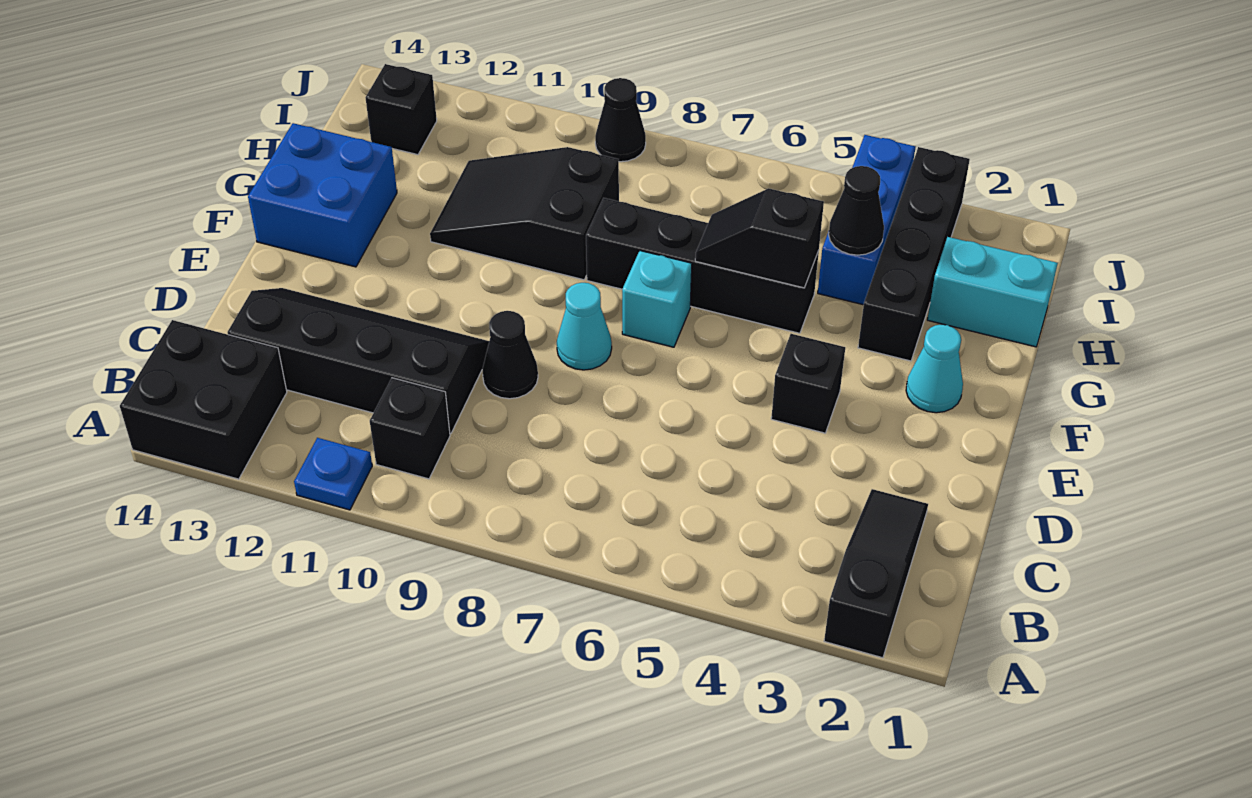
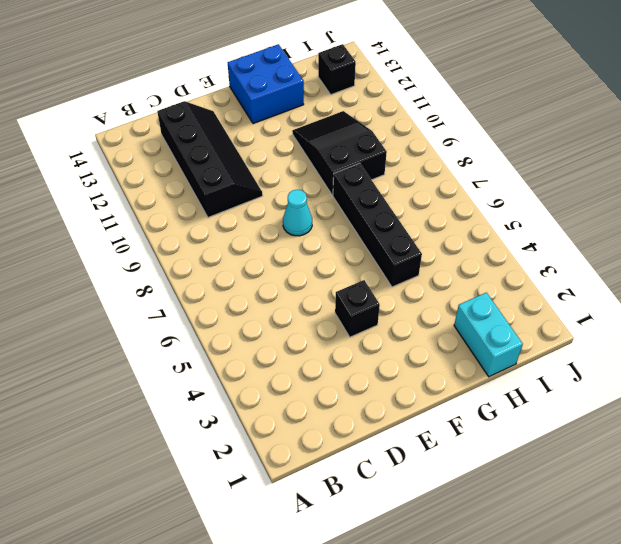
none -> black slope A2:C2 level 1 top A
none -> blue plate A11 level 1
none -> black brick A13:B14 level 1

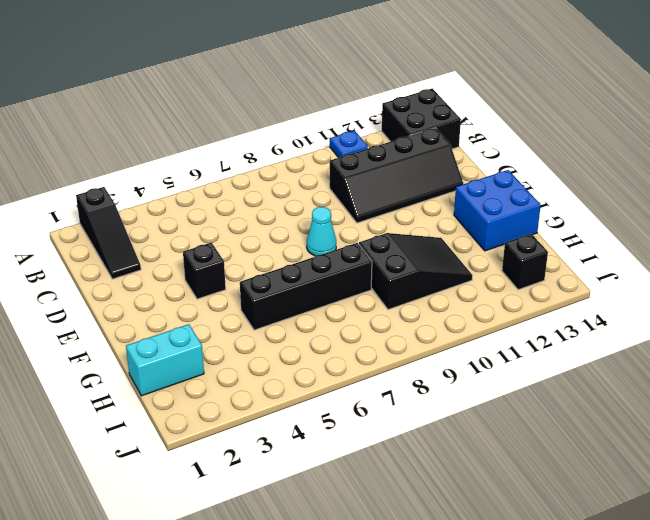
none -> black brick B10 level 1
none -> black cone D9 level 1
none -> cyan cone F2 level 1

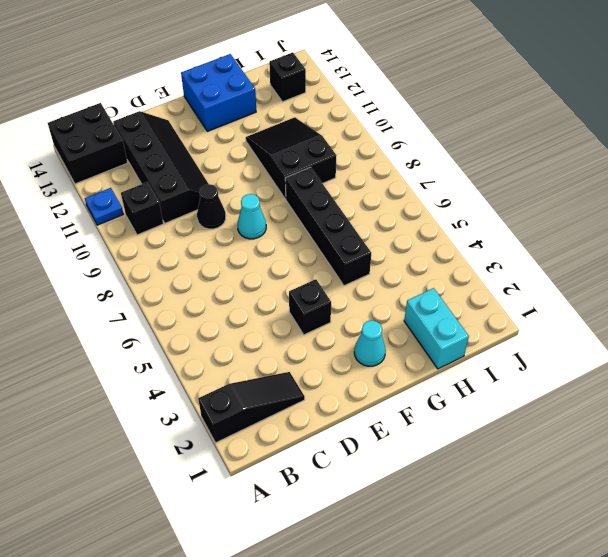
none -> cyan brick F7 level 1
none -> black brick G3:J3 level 1
none -> blue brick H4:J4 level 1

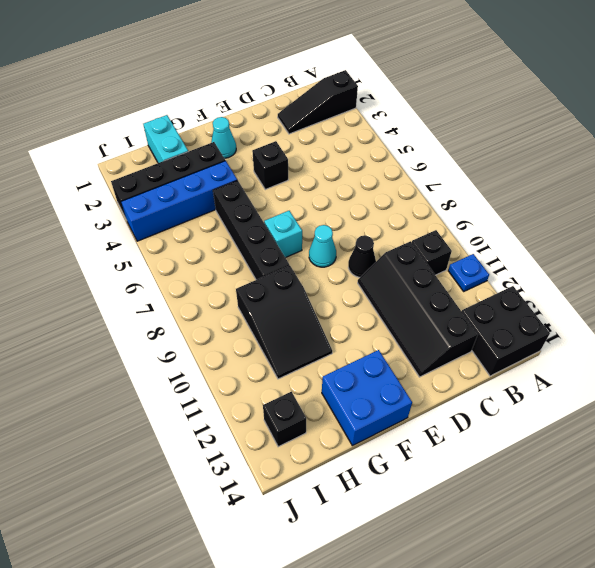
blue brick G4:J4 level 1 -> blue brick H4:J4 level 1
none -> black cone J9 level 1
none -> black slope G5:G6 level 2 top 5
none -> black cone H4 level 2

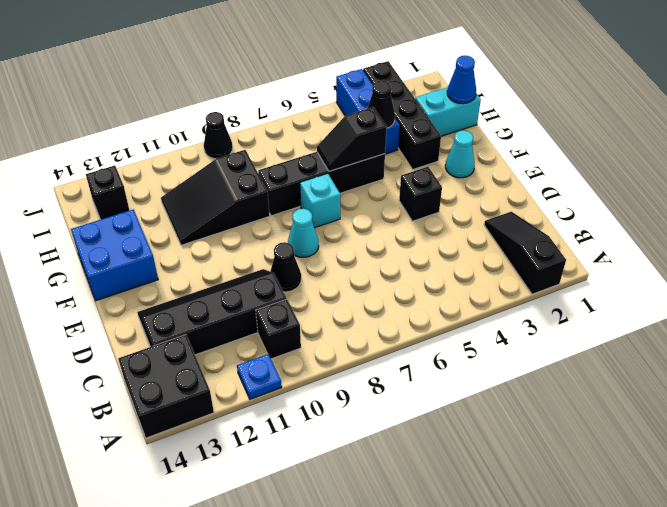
blue cone H1 level 2 -> none

